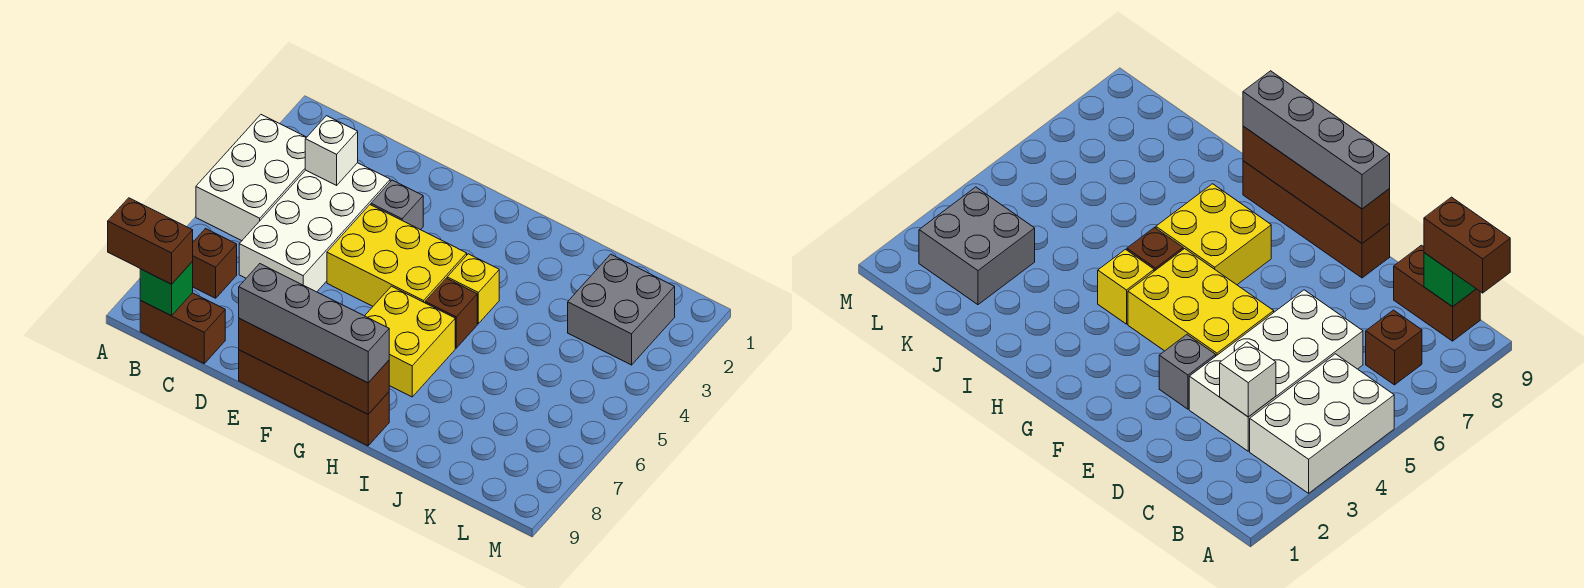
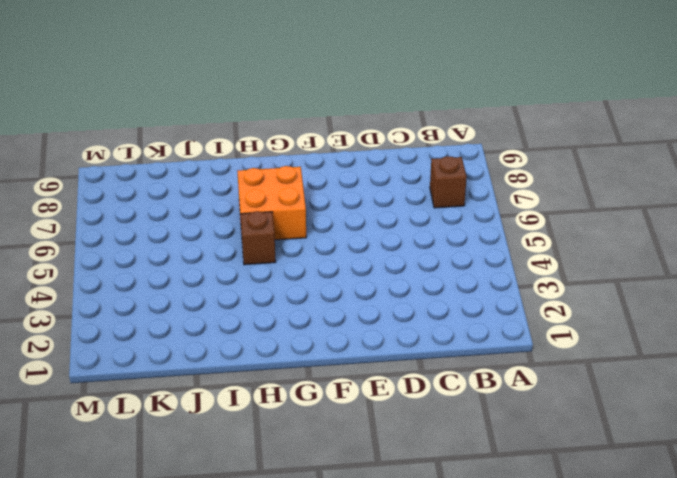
orange brick G6:H7 level 1 -> yellow brick G6:H7 level 1
none -> white brick A3:B5 level 1
none -> brown brick B9:C9 level 1
none -> white brick C3:D6 level 1

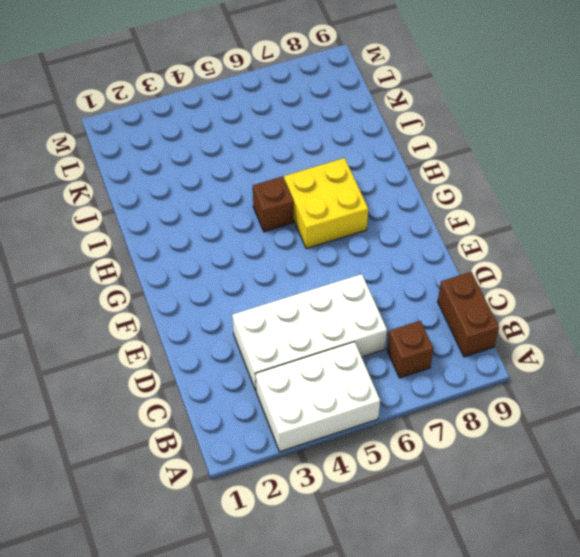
none -> grey brick E3 level 1
none -> yellow brick E4:G5 level 1
none -> brown brick E9:H9 level 1

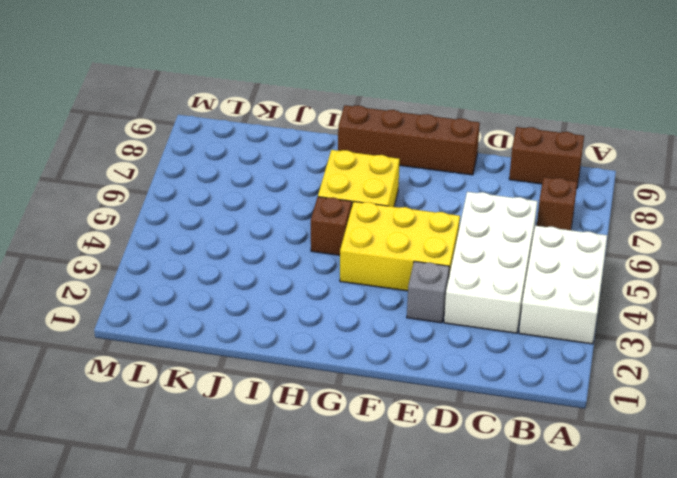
none -> yellow brick H4 level 1
none -> grey brick K2:L3 level 1
none -> green brick B9 level 2

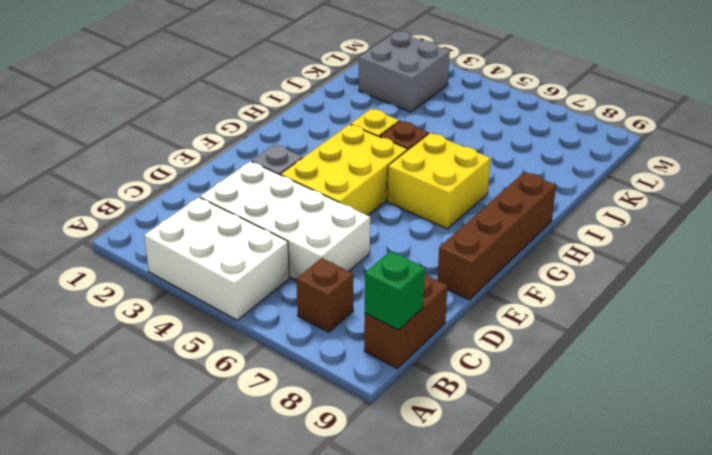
none -> white brick C3 level 2
none -> brown brick E9:H9 level 2
none -> brown brick A9:B9 level 3

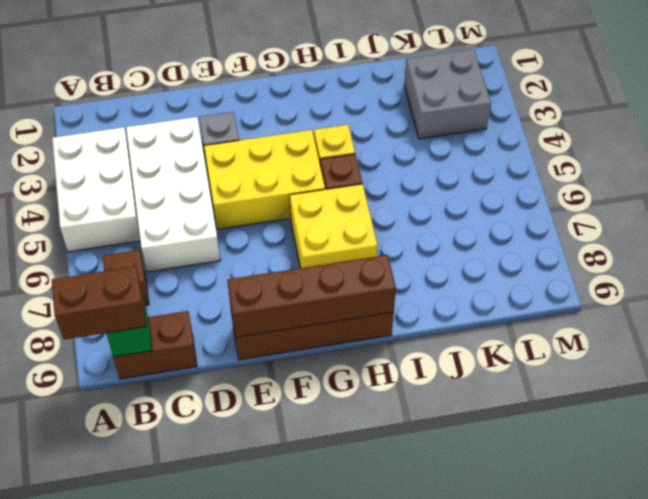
none -> white brick C3 level 2
none -> grey brick E9:H9 level 3

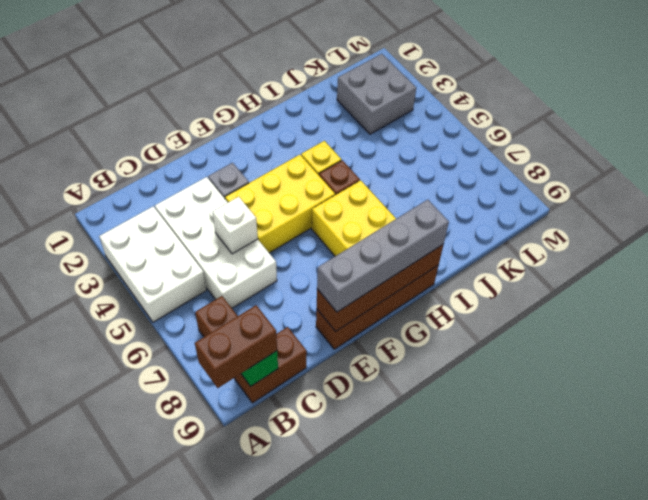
white brick D5 level 2 -> white brick C3 level 2

